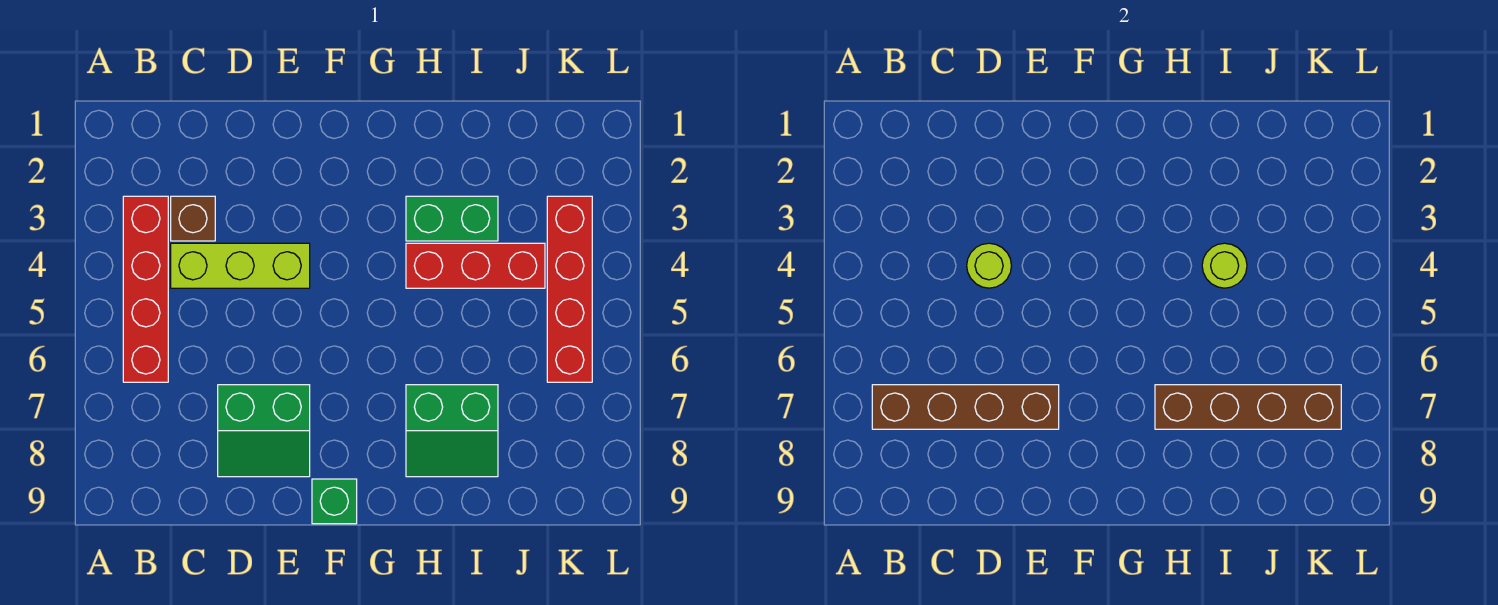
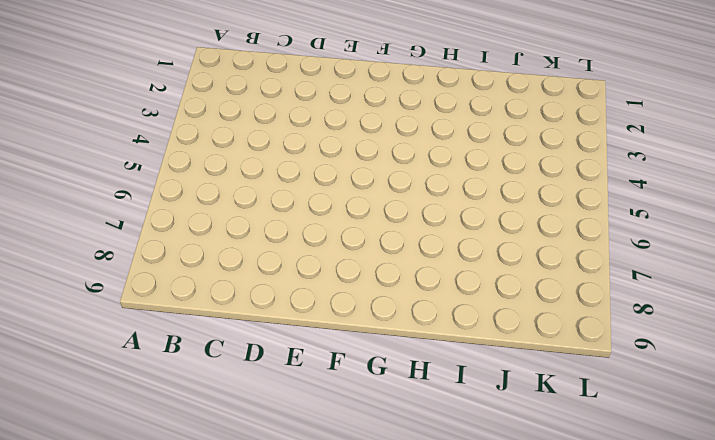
none -> red brick B3:B6 level 1
none -> brown brick C3 level 1
none -> lime brick C4:E4 level 1

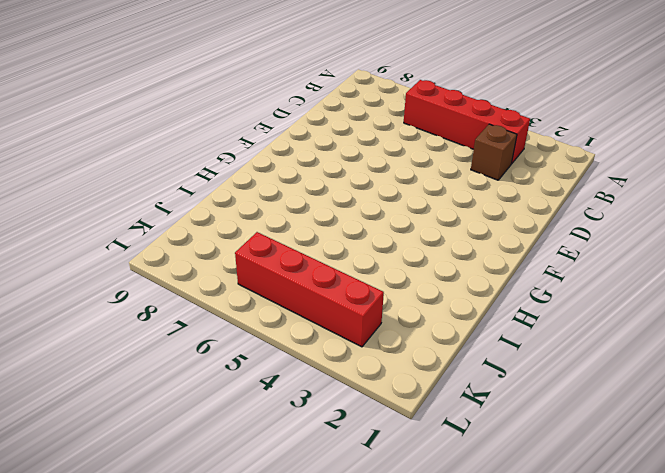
none -> lime brick C4:E4 level 1
none -> green slope D7:E8 level 1 top 7
none -> green brick F9 level 1

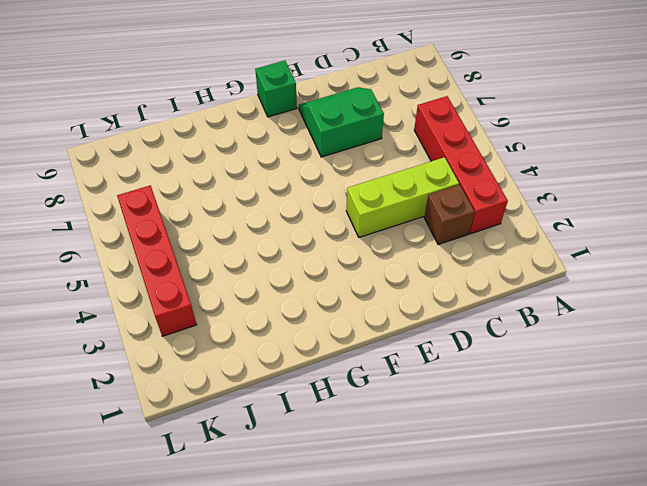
none -> green brick H3:I3 level 1
none -> red brick H4:J4 level 1
none -> green slope H7:I8 level 1 top 7

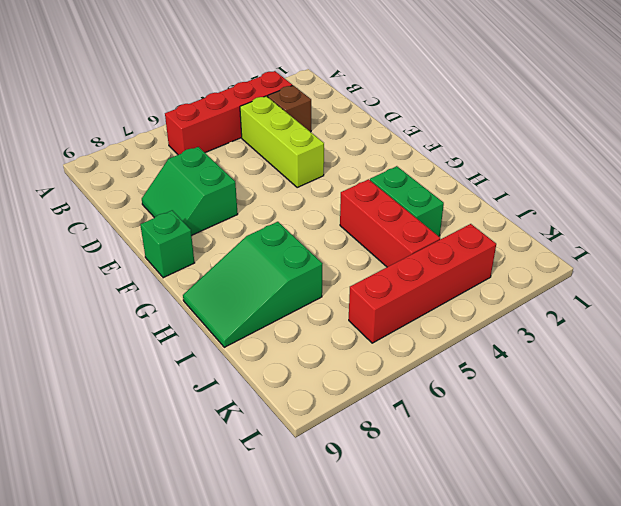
green slope H7:I9 level 1 top 7 -> green slope H7:I8 level 1 top 7
none -> brown brick B7:E7 level 2
none -> lime round brick D4 level 2
none -> brown brick H7:K7 level 2

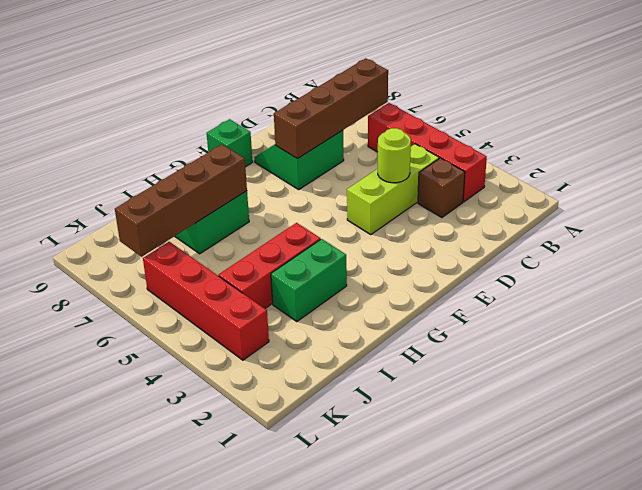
none -> lime round brick I4 level 2

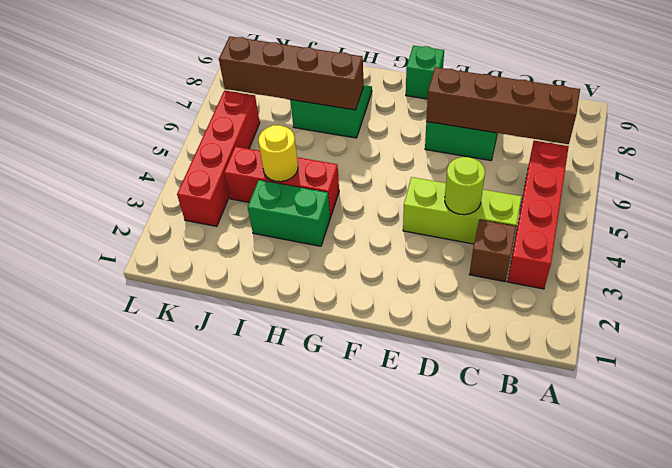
yellow round brick I4 level 2 -> lime round brick I4 level 2

